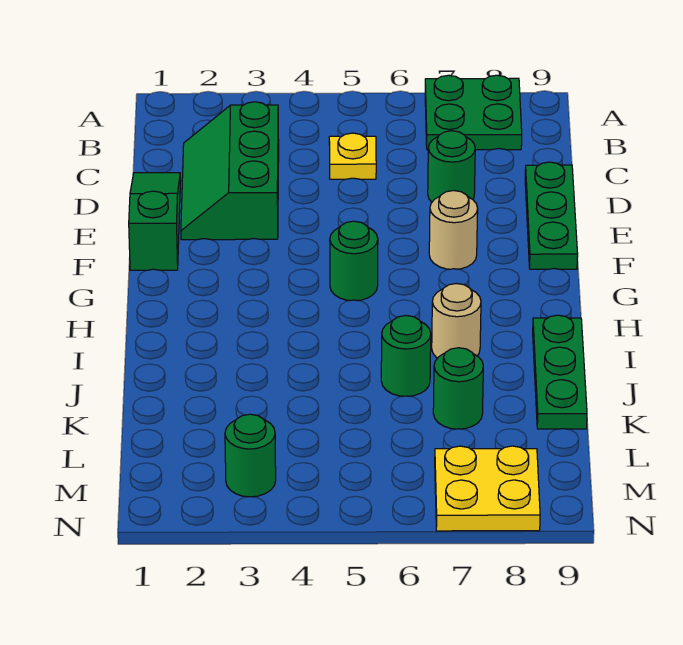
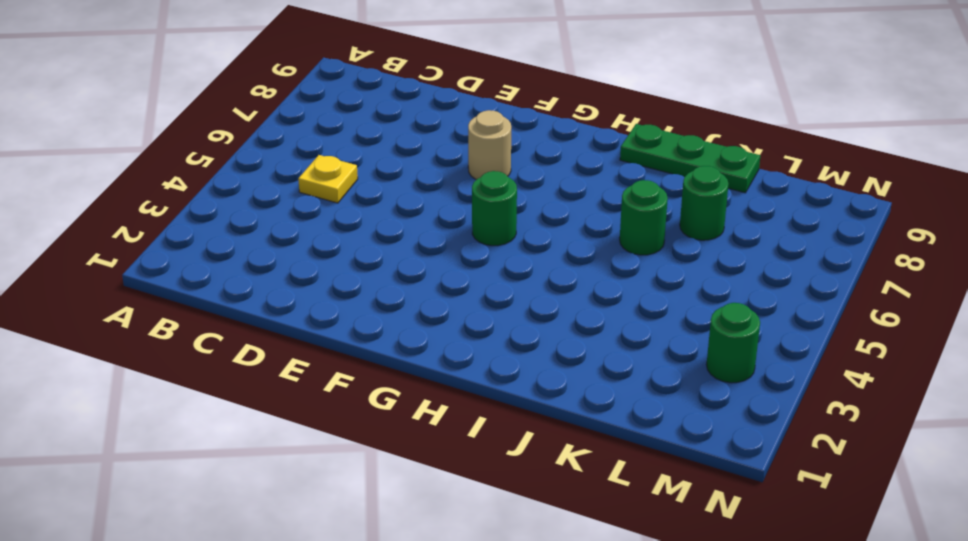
none -> green plate A7:B8 level 1
none -> green slope C2:E3 level 1 top 3
none -> green slope D1:F1 level 1 top F

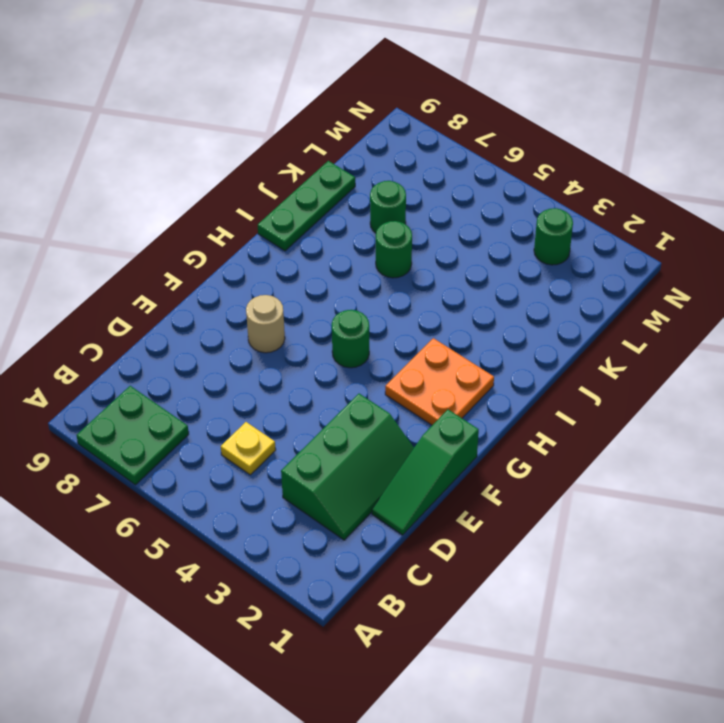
orange plate G2:H3 level 1 -> none
none -> green round brick D7 level 1
none -> green plate D9:F9 level 1
none -> tan round brick I7 level 1

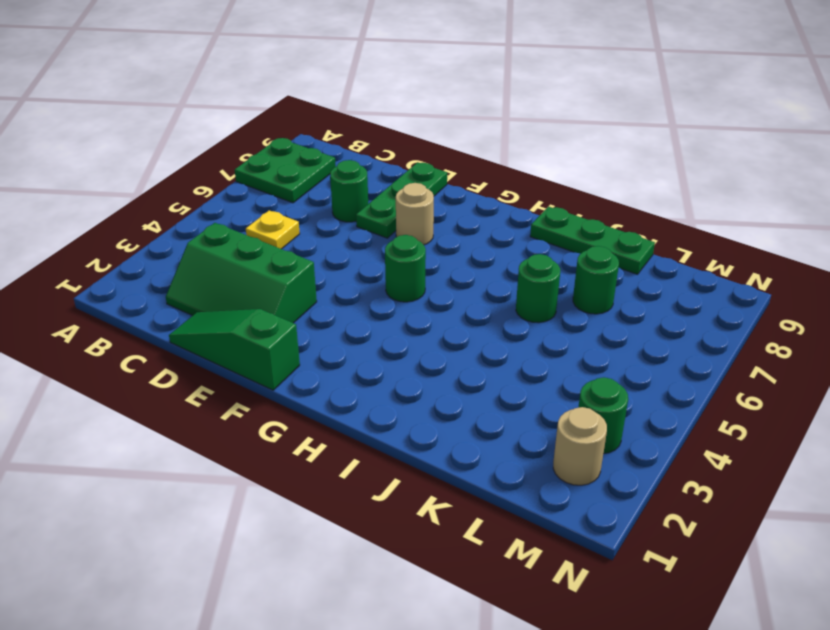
green plate E7:E9 level 1 -> green plate D9:F9 level 1
tan round brick M2 level 1 -> tan round brick I7 level 1
none -> yellow plate M7:N8 level 1

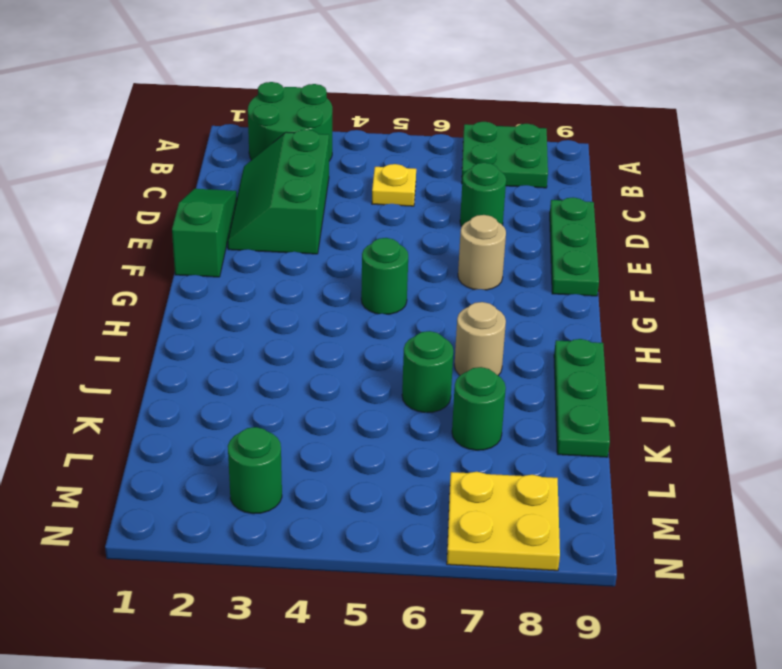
green round brick A2:B3 level 1 -> none

